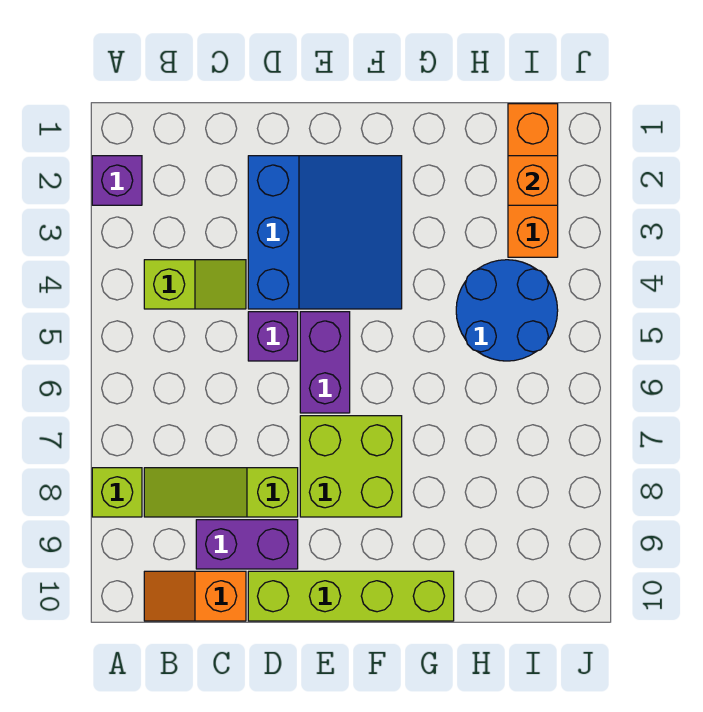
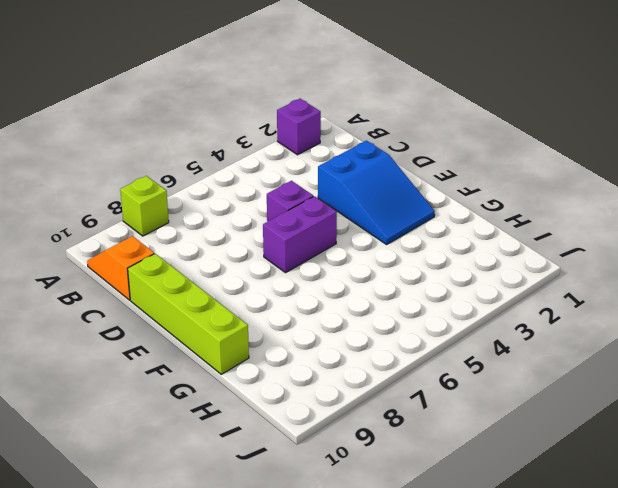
blue slope D2:F3 level 1 top D -> blue slope D2:F4 level 1 top D
none -> lime slope B4:C4 level 1 top B
none -> lime slope B8:D8 level 1 top D
none -> purple brick C9:D9 level 1

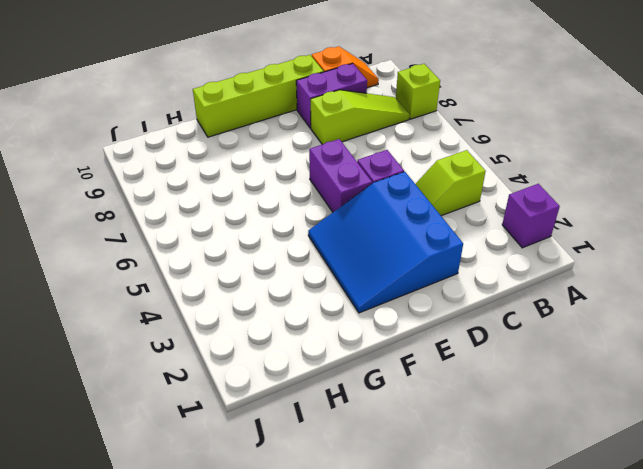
none -> lime brick E7:F8 level 1
none -> blue round brick H4:I5 level 1
none -> orange brick I1:I3 level 1

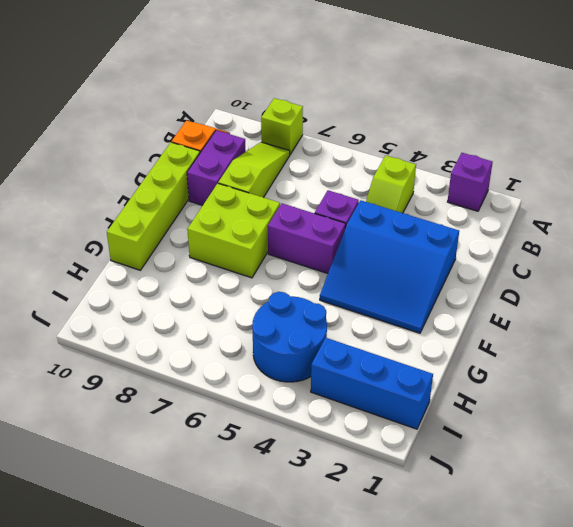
blue brick I1:I3 level 1 -> orange brick I1:I3 level 1
none -> orange brick I2 level 2

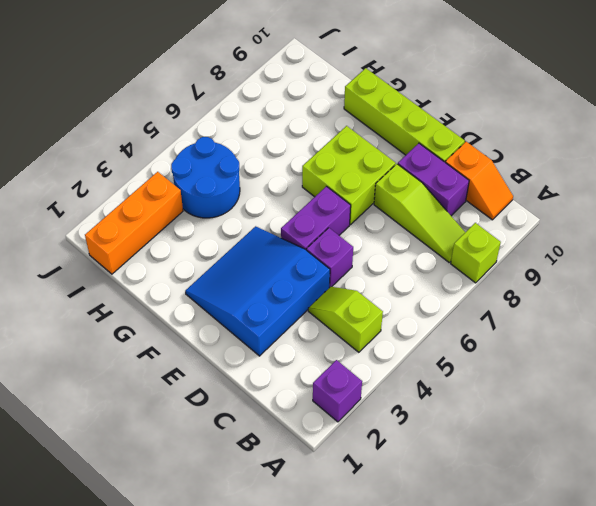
none -> orange brick I2 level 2

